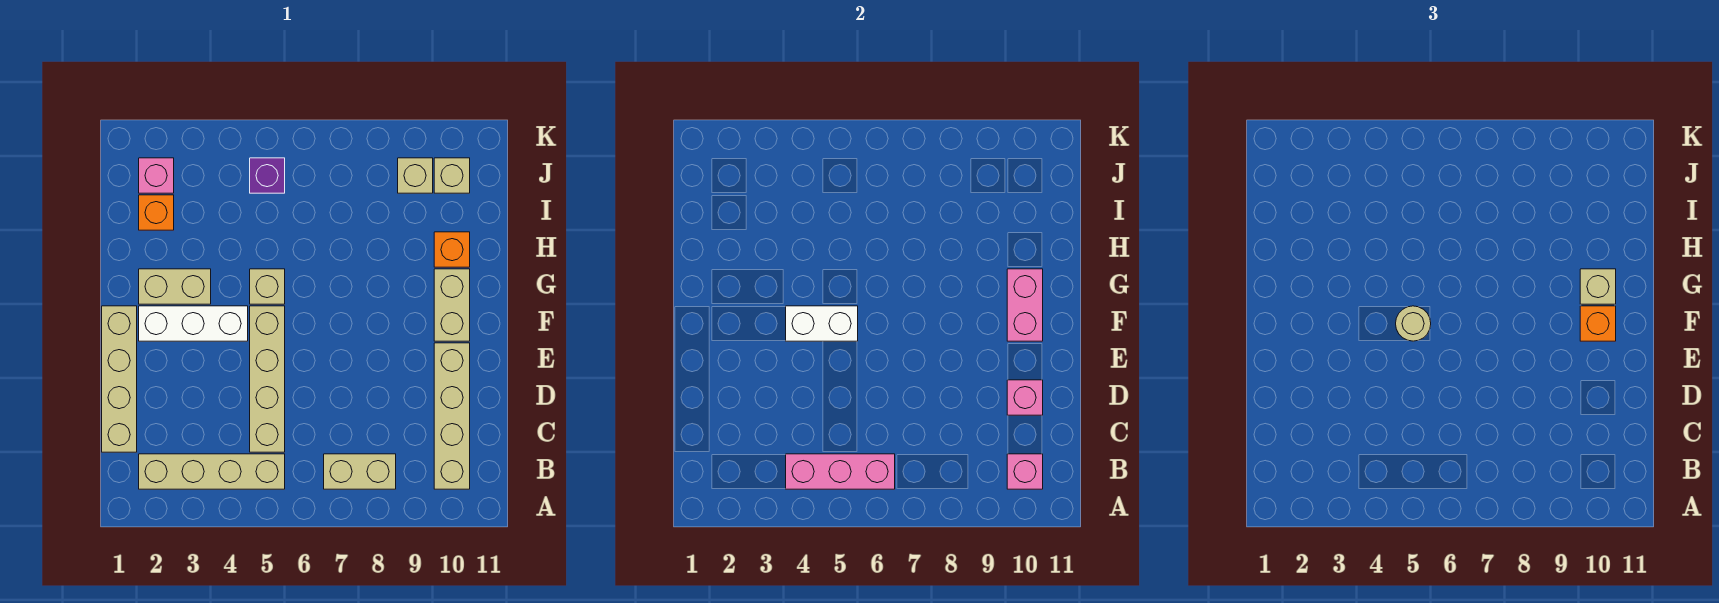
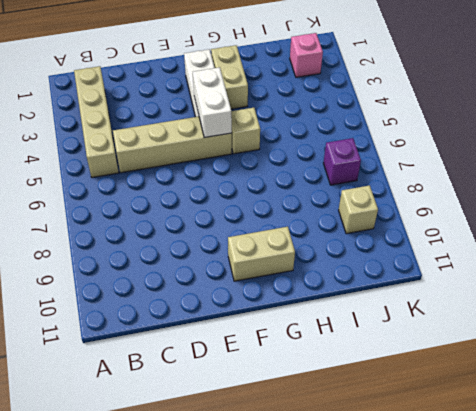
purple brick J7 level 1 -> purple brick J5 level 1
none -> tan brick B7:B8 level 1
none -> tan brick B10:E10 level 1
none -> tan brick C1:F1 level 1

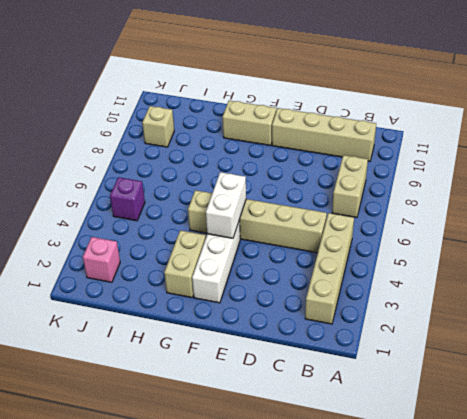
none -> tan brick C1:F1 level 1
none -> orange brick H10 level 1
none -> orange brick I2 level 1

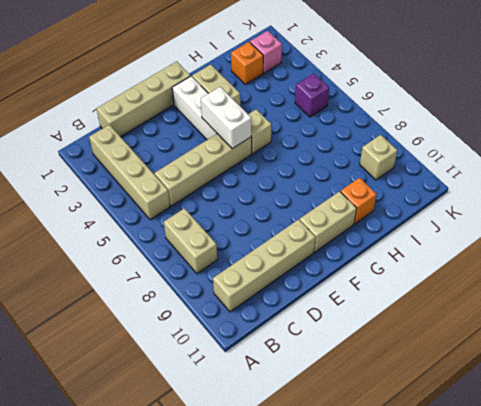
none -> tan brick J10 level 1
none -> pink brick B4:B6 level 2
none -> pink brick B10 level 2

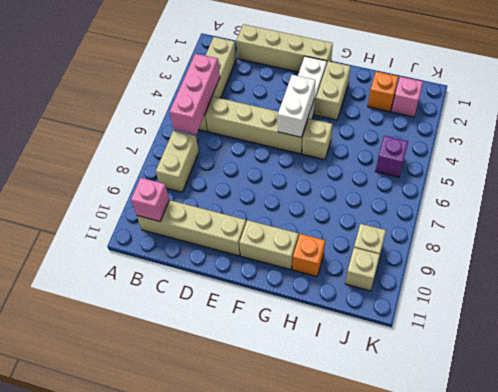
none -> pink brick D10 level 2
none -> pink brick F10:G10 level 2
none -> tan round brick F5 level 3

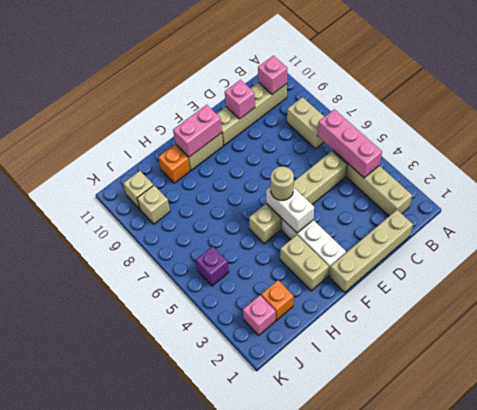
none -> orange brick F10 level 3
none -> tan brick G10 level 3

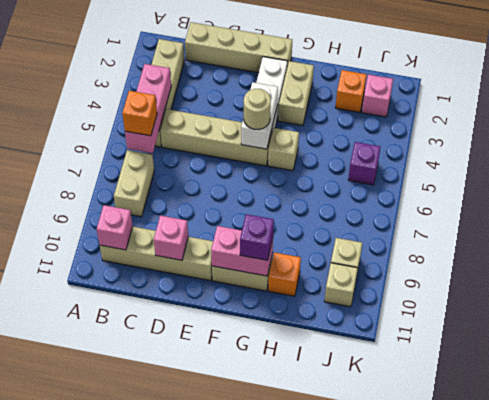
orange brick B6 level 3 -> orange brick F10 level 3
purple brick G10 level 3 -> tan brick G10 level 3

